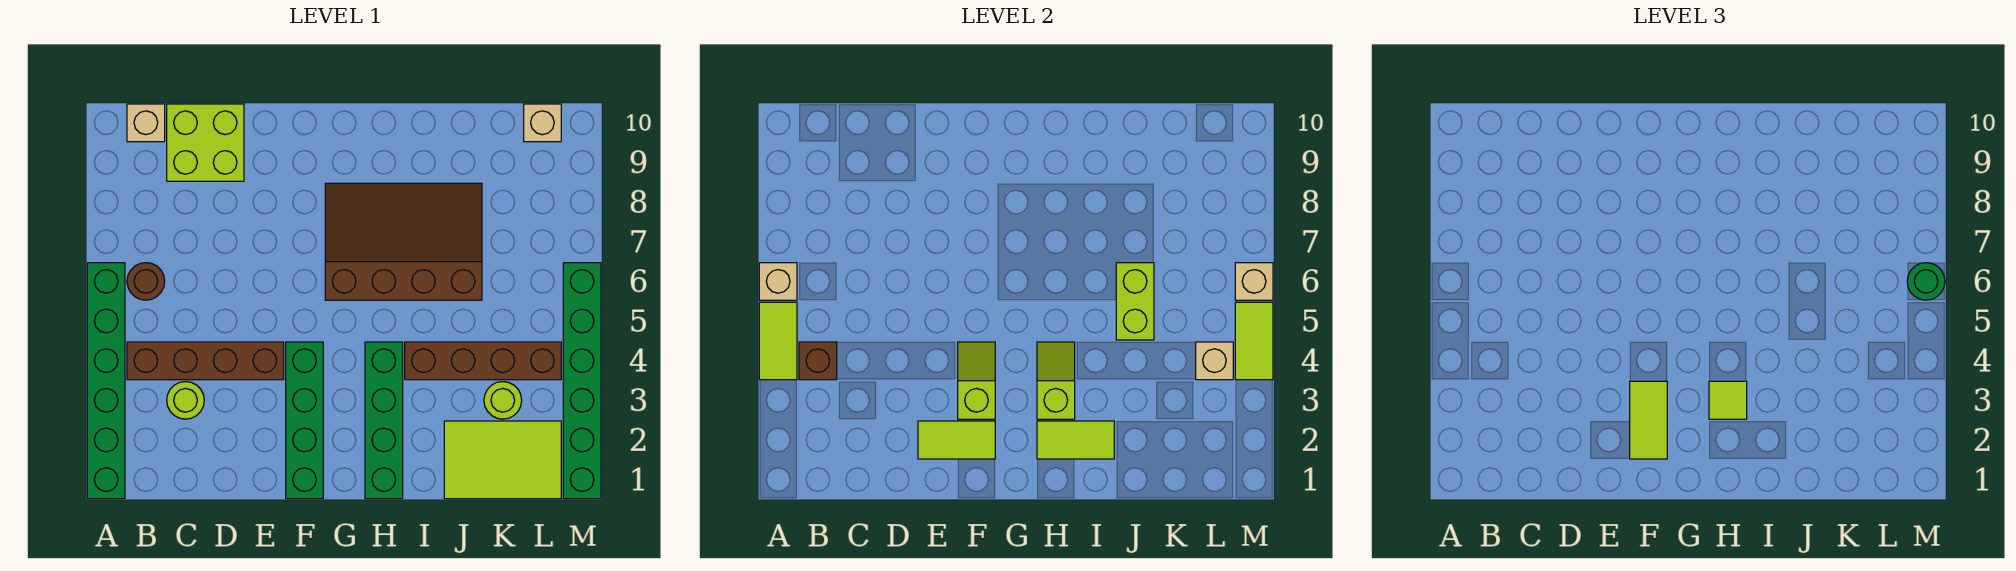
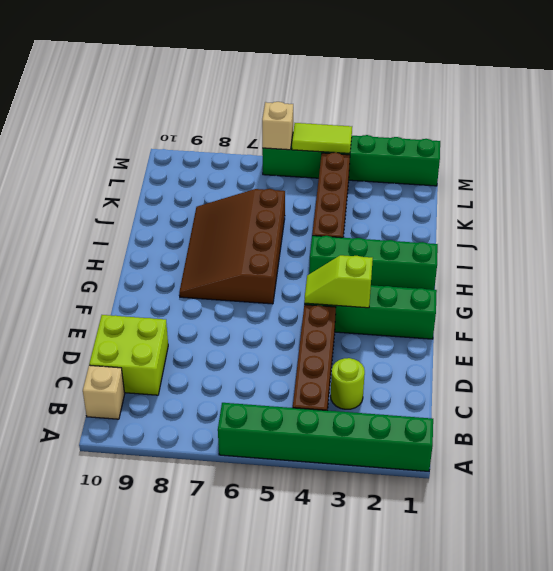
none -> brown round brick B6 level 1
none -> lime tile J1:L2 level 1
none -> lime round brick K3 level 1

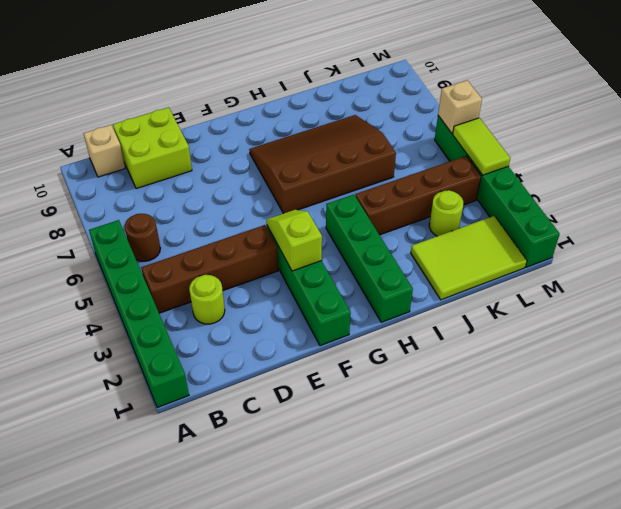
none -> tan brick L10 level 1
none -> lime tile A4:A5 level 2
none -> tan brick A6 level 2

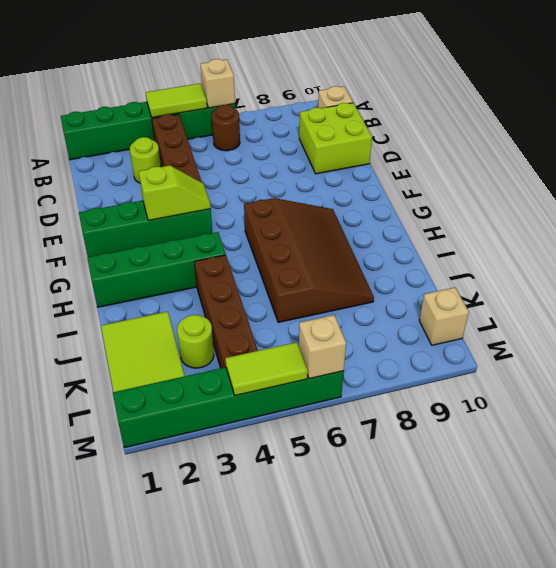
none -> brown brick B4 level 2
none -> lime tile E2:F2 level 2
none -> lime tile H2:I2 level 2

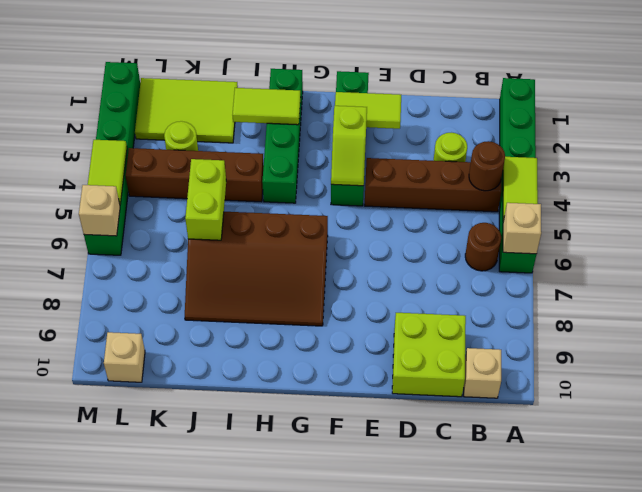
brown round brick B4 level 2 -> brown brick B4 level 2
none -> lime slope H3:H4 level 2 top 3
none -> tan brick L4 level 2
none -> lime tile F2:F3 level 3

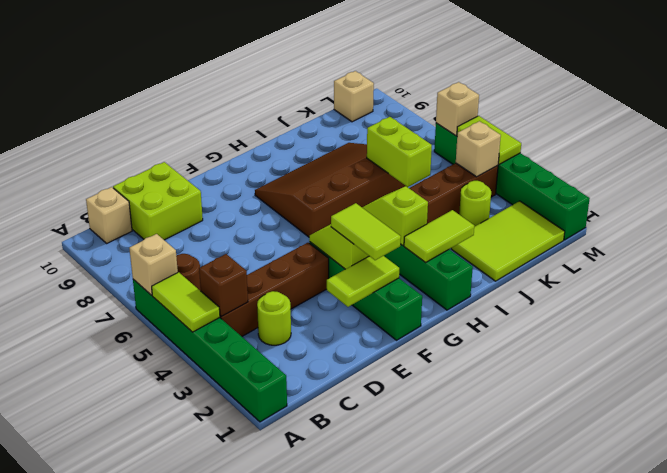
none -> lime tile H3 level 3
none -> green round brick M6 level 3

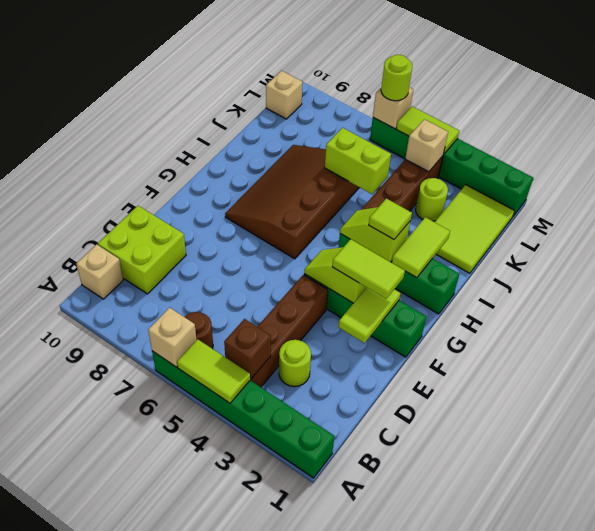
lime round brick M6 level 3 -> green round brick M6 level 3

